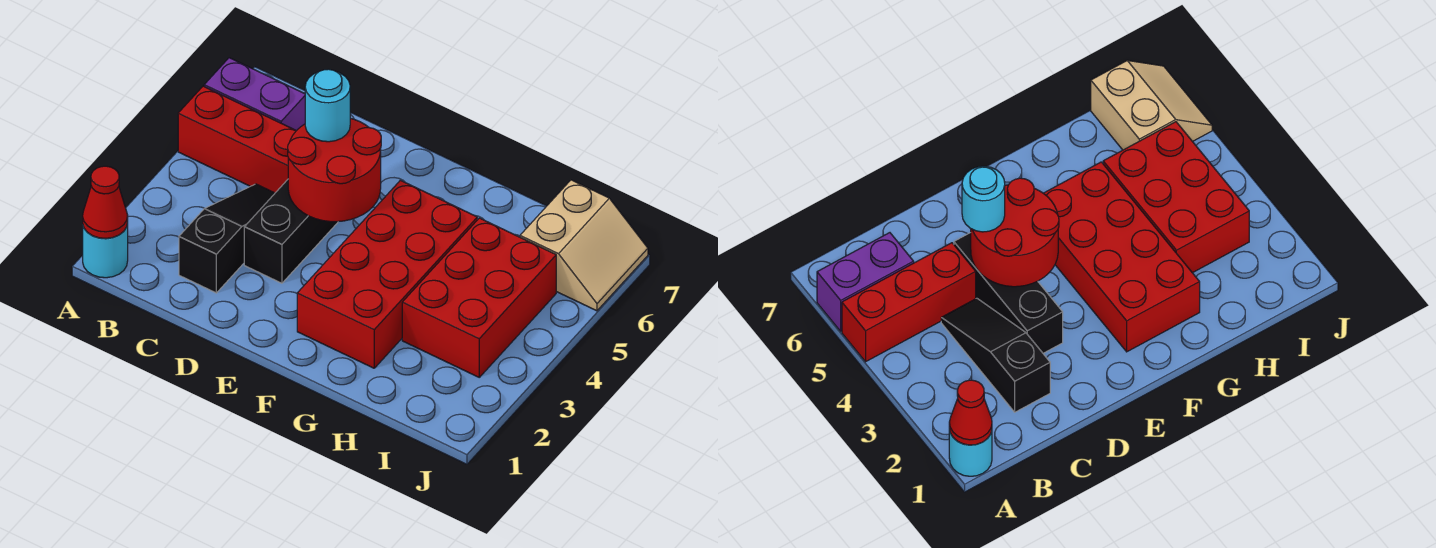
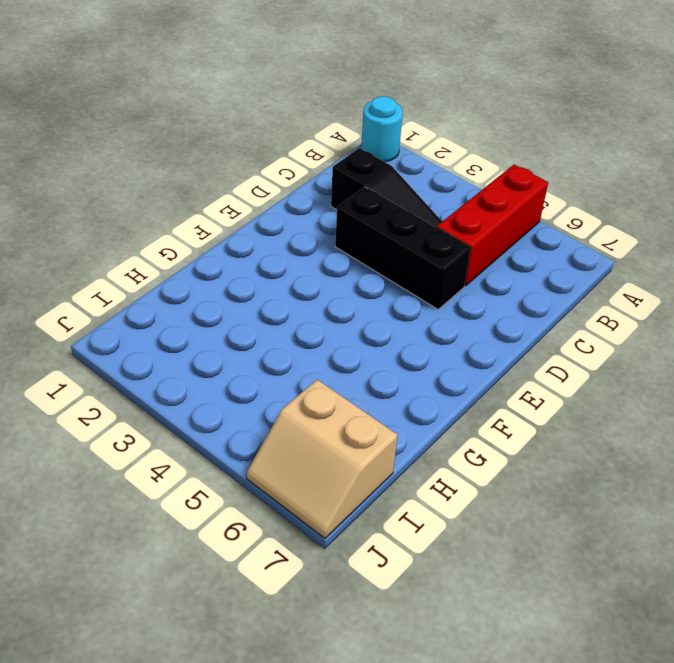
none -> purple brick A6:B6 level 1
none -> red brick F2:G5 level 1

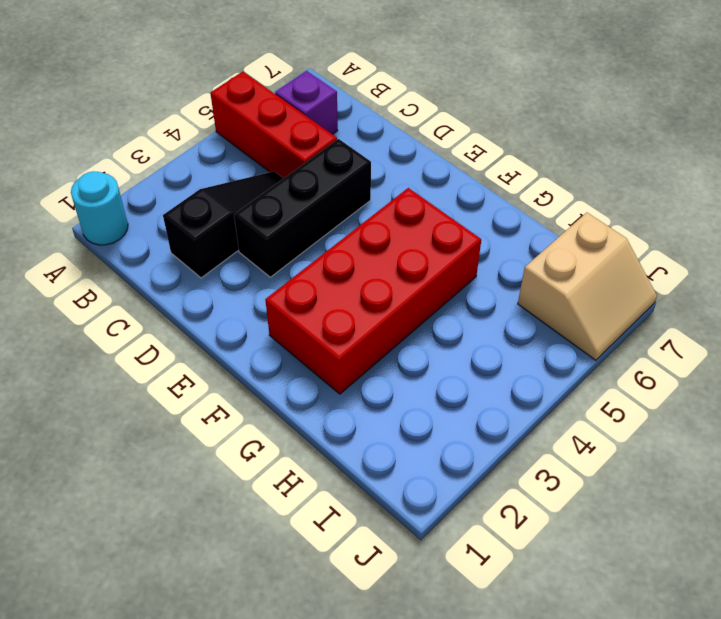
purple brick B6 level 1 -> purple brick A6:B6 level 1
none -> red brick H3:I5 level 1
none -> red cone A1 level 2

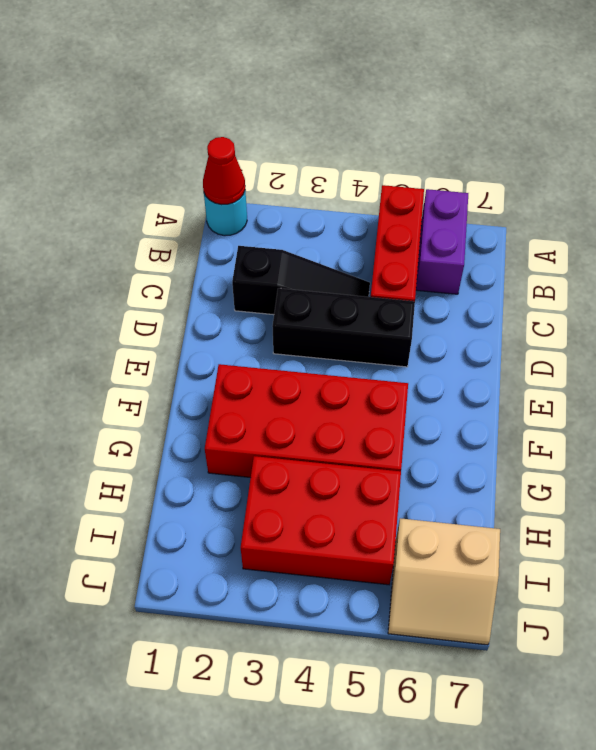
none -> red round brick D4:E5 level 2
none -> cyan round brick D5 level 3

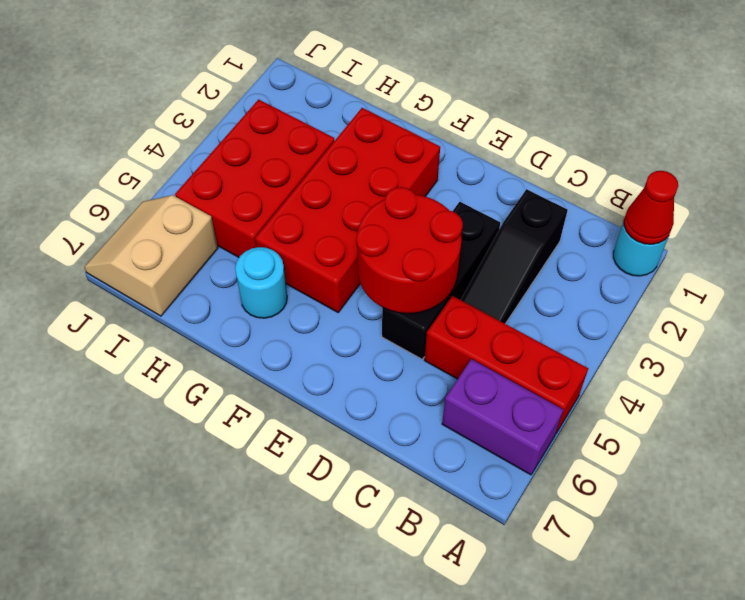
cyan round brick G6 level 1 -> cyan round brick D5 level 3

